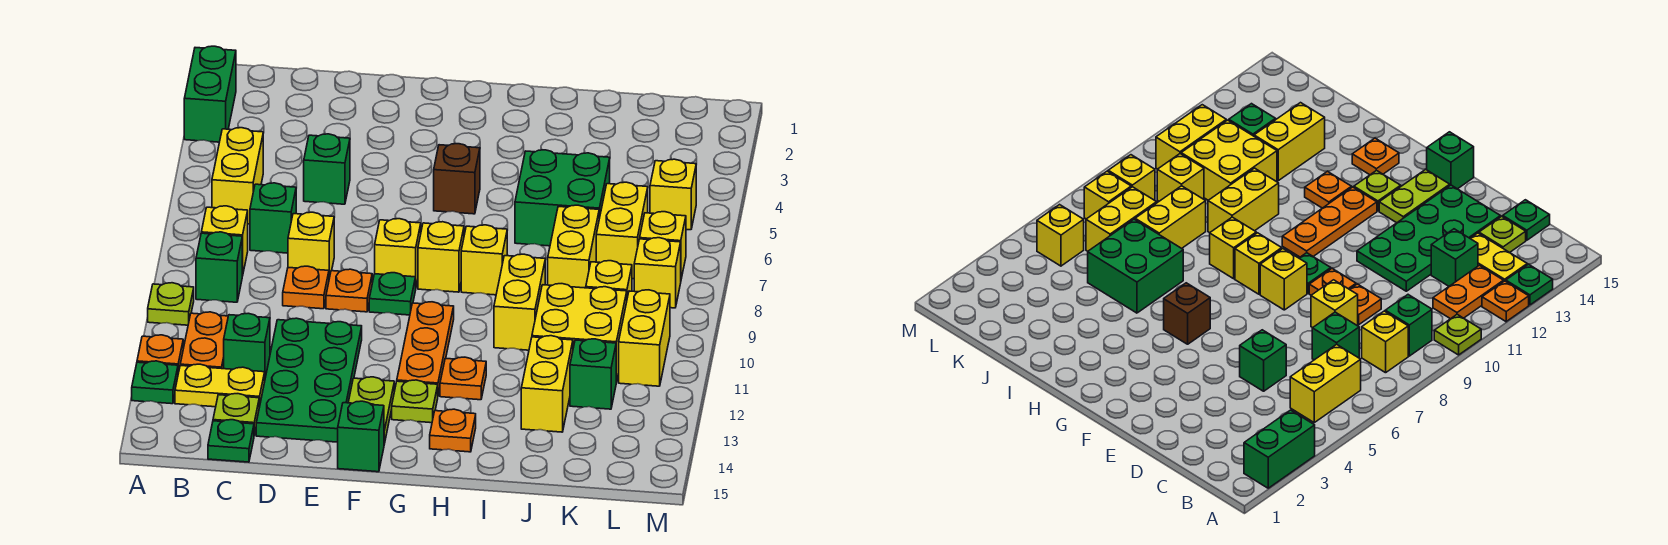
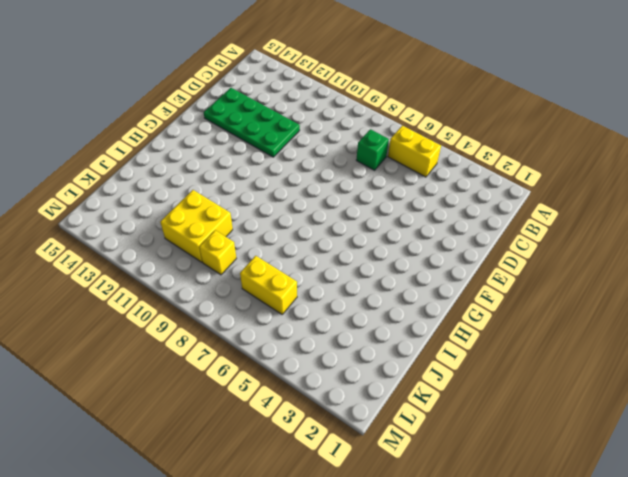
none -> green brick A2:A3 level 1
none -> lime plate A10 level 1
none -> orange plate A12 level 1
none -> green plate A13 level 1

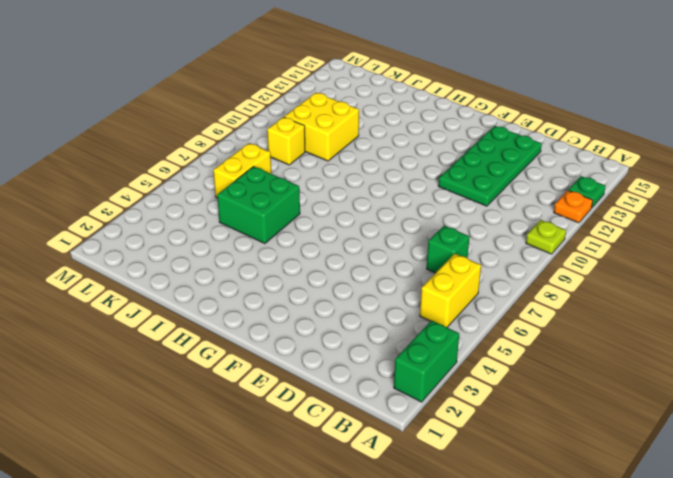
none -> yellow brick B8 level 1
none -> green brick B9 level 1
none -> orange plate B11:B12 level 1
none -> yellow plate B13:C13 level 1

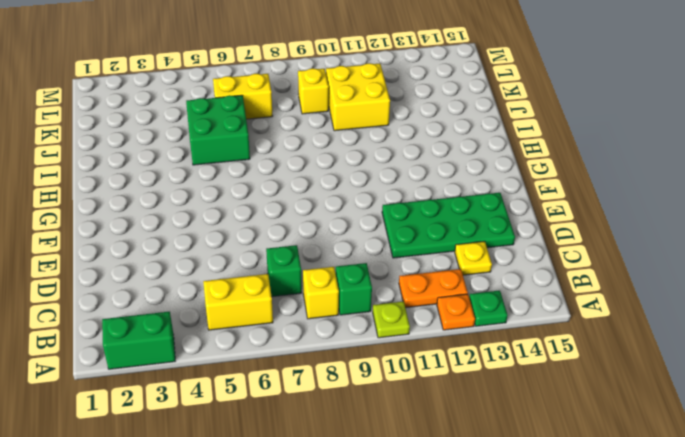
yellow plate C13 level 1 -> yellow plate B13:C13 level 1
none -> green brick C12 level 1
none -> lime plate C14 level 1
none -> green plate C15 level 1
none -> green brick D5 level 1

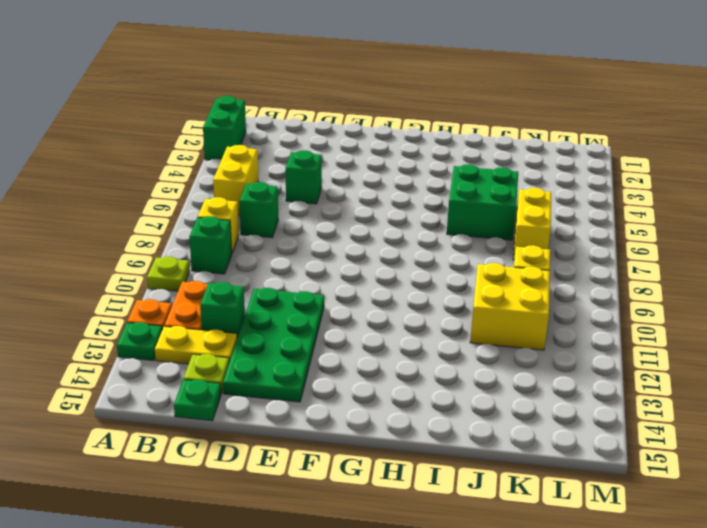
none -> yellow brick D8 level 1
none -> orange plate D9 level 1
none -> orange plate E9 level 1
none -> yellow brick F8 level 1

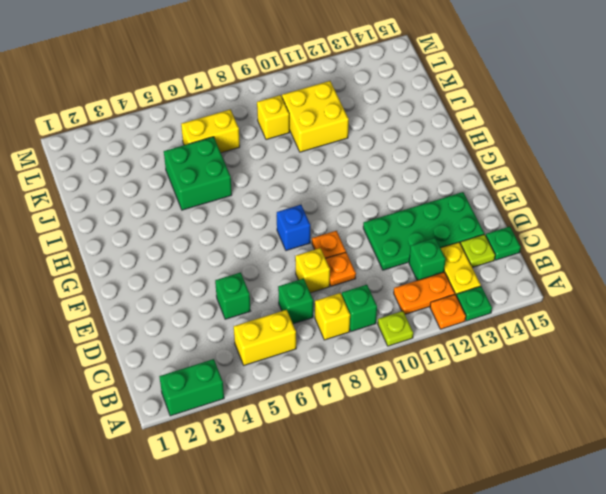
blue brick F8 level 1 -> yellow brick F8 level 1
none -> green plate F9 level 1
none -> lime plate F13:F14 level 1
none -> green brick F15 level 1
none -> brown brick G5 level 1

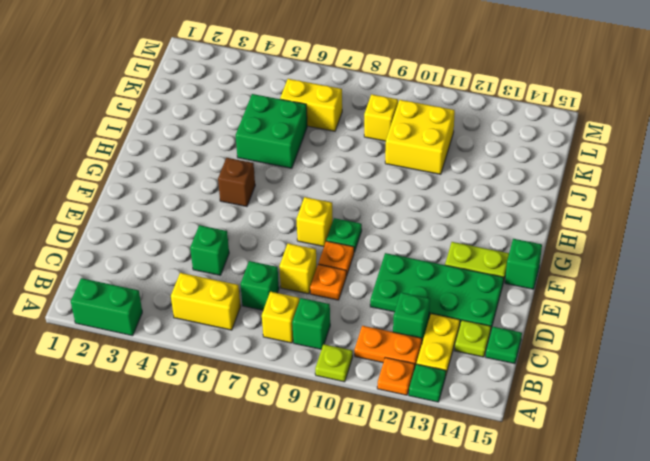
none -> yellow brick G8 level 1
none -> orange plate G10:G12 level 1
none -> lime plate G13 level 1
none -> yellow brick H8 level 1

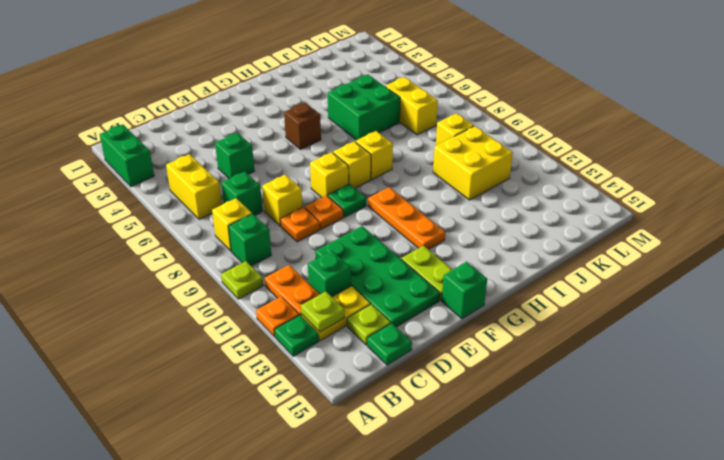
lime plate B13 level 2 -> lime plate G13 level 1
none -> orange plate H12 level 1
none -> orange plate H14 level 1
none -> yellow brick I9:I10 level 1
none -> yellow brick J7:J8 level 1

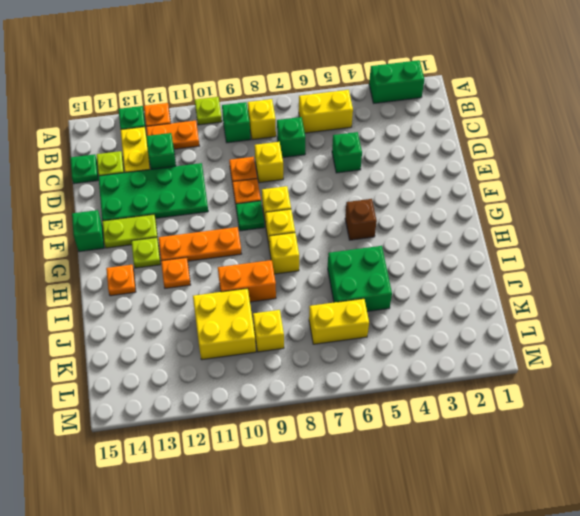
orange brick I9:I10 level 1 -> yellow brick I9:I10 level 1
none -> yellow brick J7:J8 level 1
none -> yellow brick J12:J13 level 1
none -> green brick K12 level 1
none -> yellow brick L5 level 1

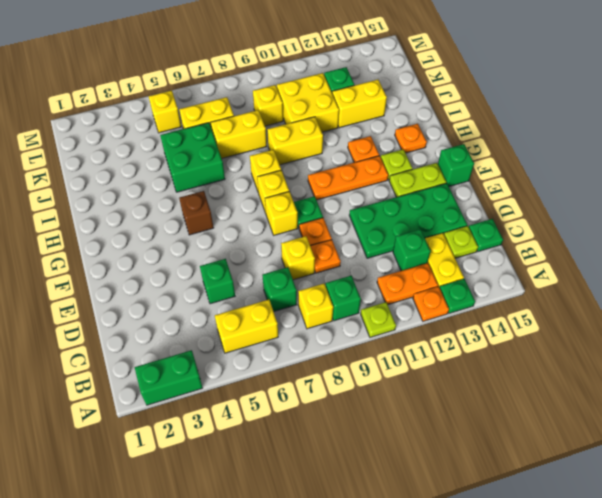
none -> yellow brick L7 level 1
none -> yellow brick L8 level 1
none -> yellow brick L10:L11 level 1

